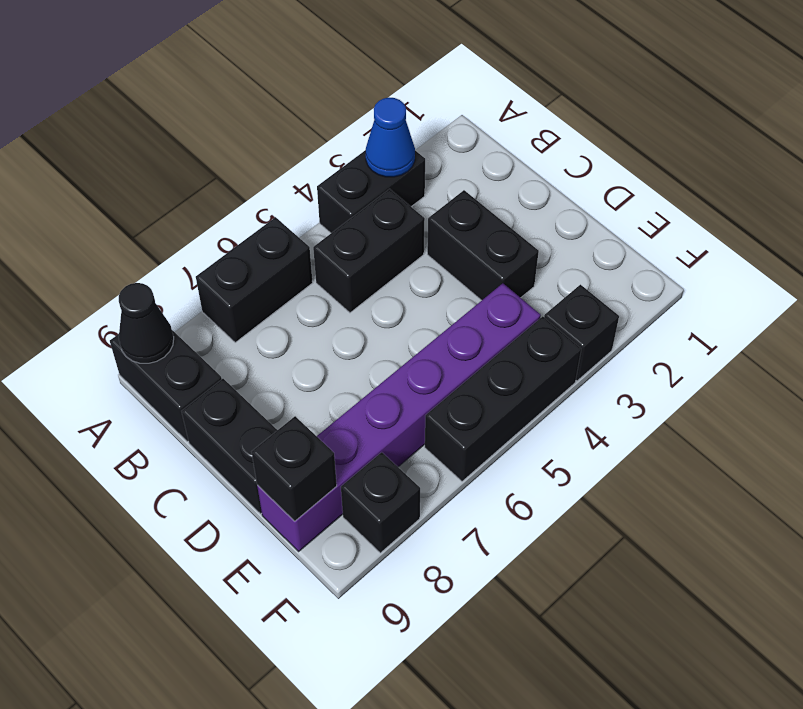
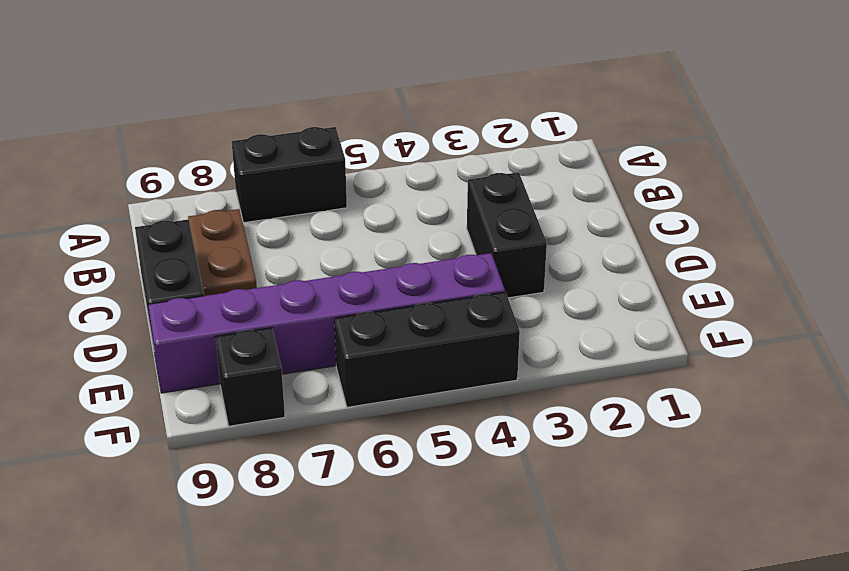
brown plate B8:C8 level 1 -> none
none -> black brick A3:A4 level 1
none -> black brick A9:B9 level 1
none -> black brick B4:B5 level 1

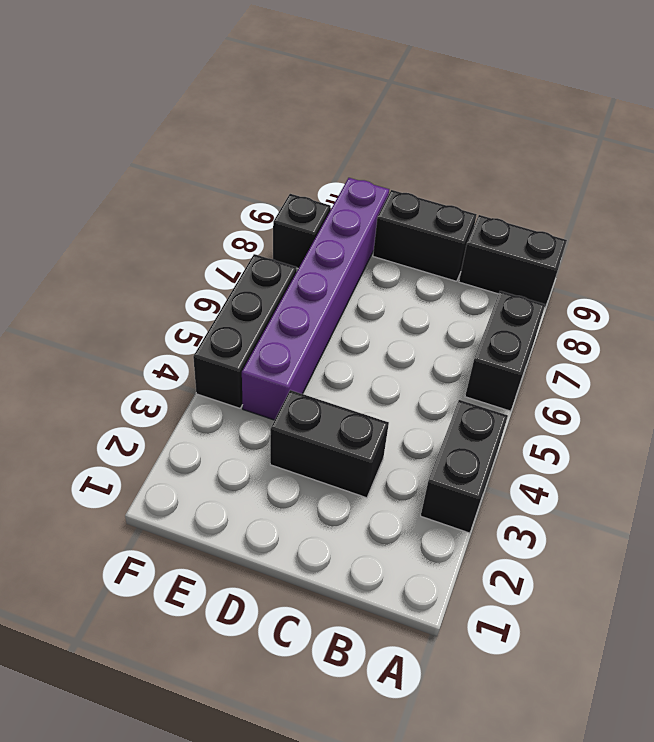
none -> black brick B4:B5 level 1
none -> black brick F3 level 1
none -> blue cone A3 level 2

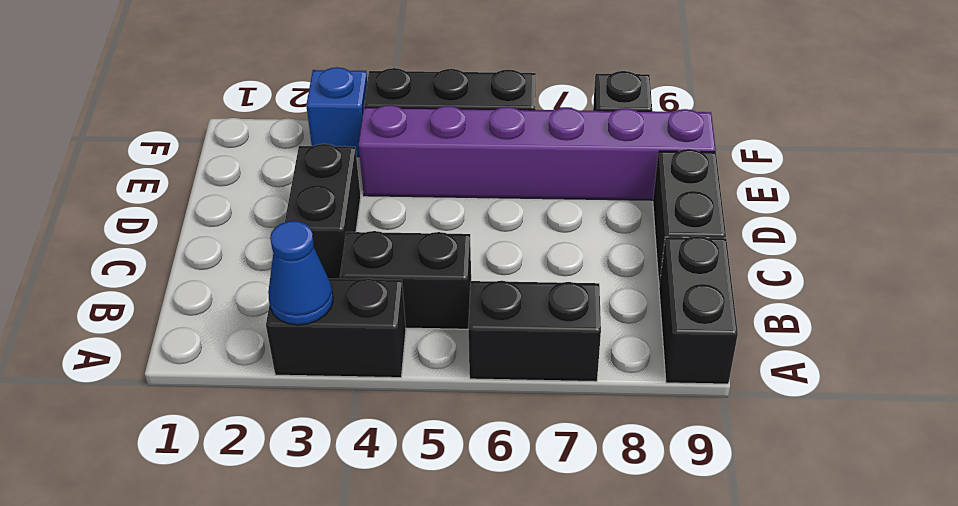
blue brick F3 level 1 -> black brick F3 level 1
none -> black cone A9 level 2
none -> black brick E9 level 2

